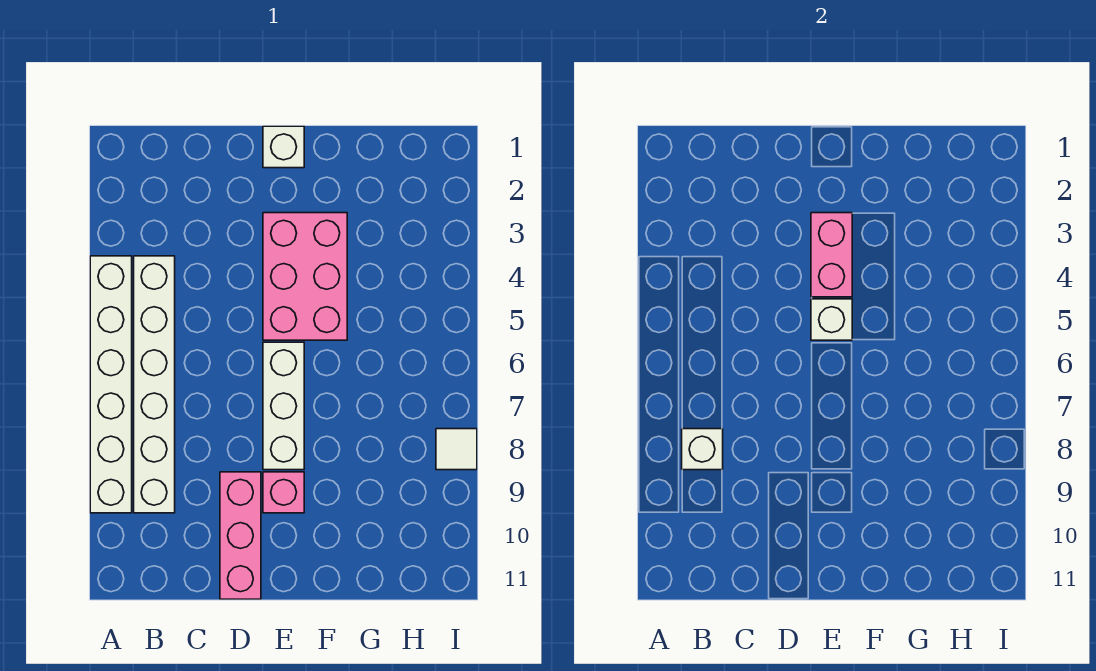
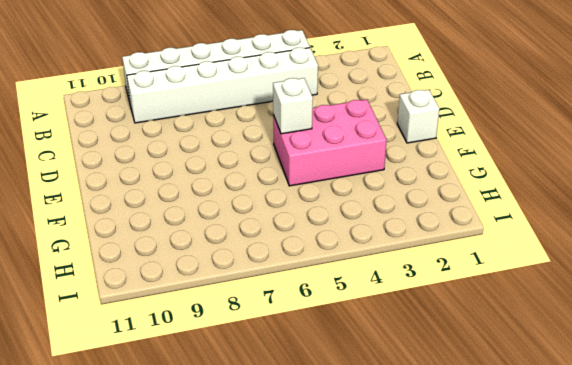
none -> pink brick D9:D11 level 1
none -> white brick E6:E8 level 1

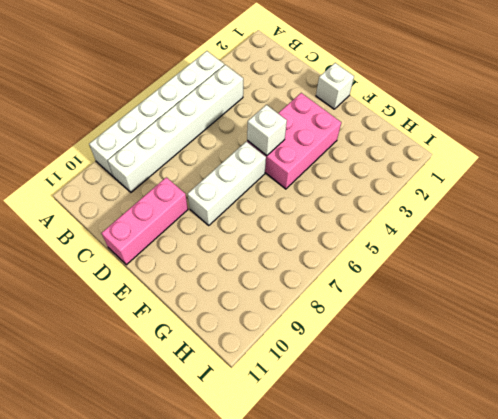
none -> pink brick E9 level 1
none -> white tile I8 level 1

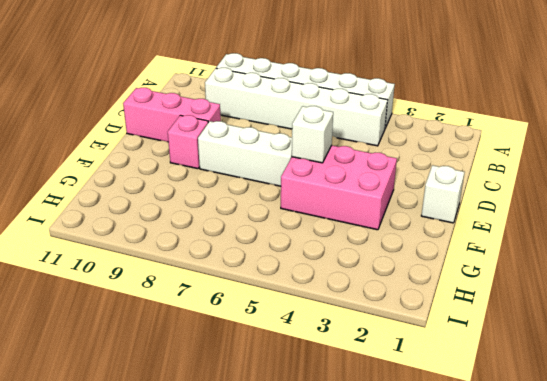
none -> white tile I8 level 1
none -> white brick B8 level 2

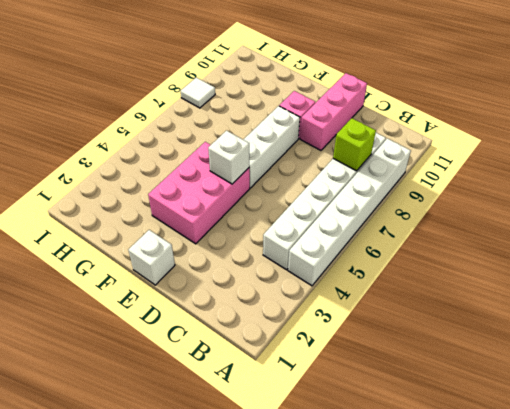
lime brick B8 level 2 -> white brick B8 level 2
none -> pink brick E3:E4 level 2

